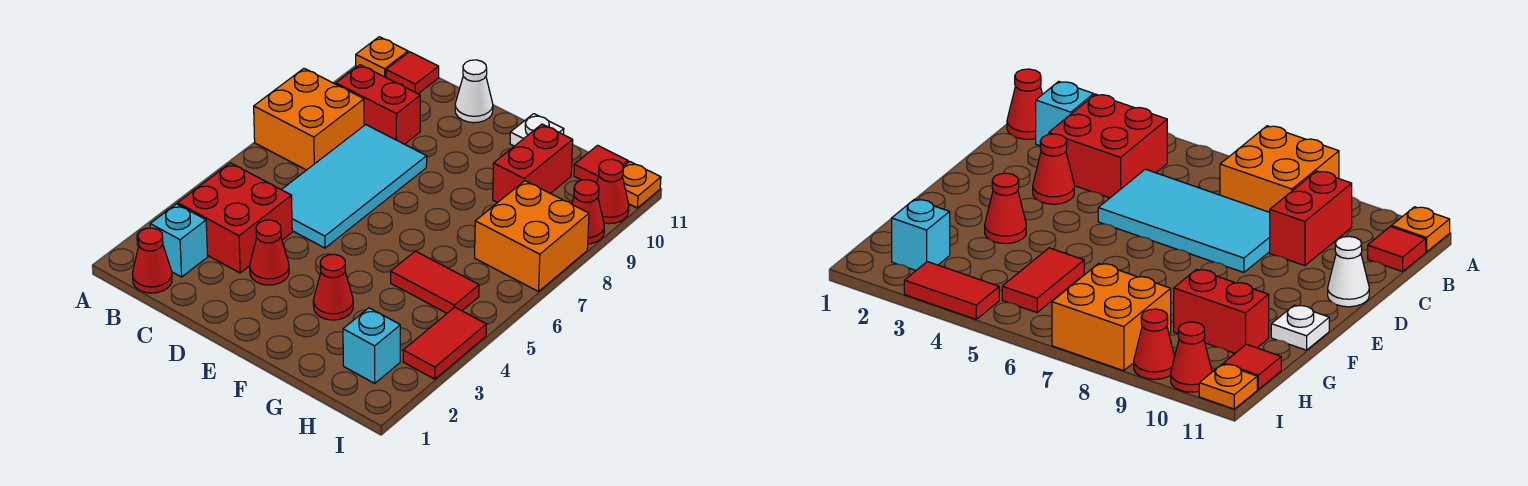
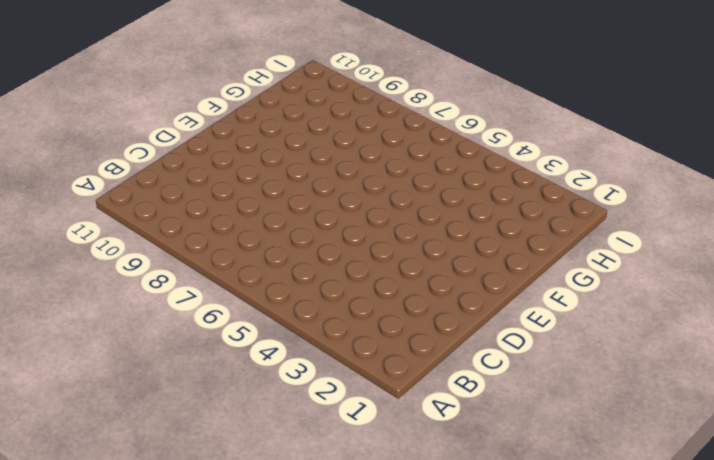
none -> orange brick A7:B8 level 1
none -> orange plate A11 level 1
none -> red cone B1 level 1

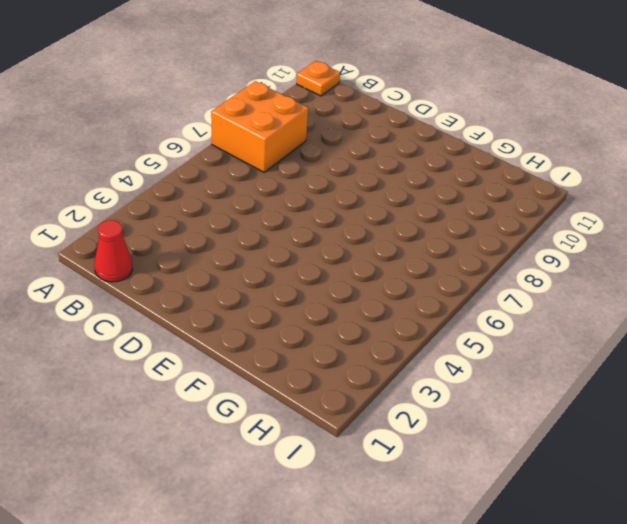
none -> cyan brick B2 level 1
none -> red brick B3:C4 level 1
none -> red brick B9:C9 level 1

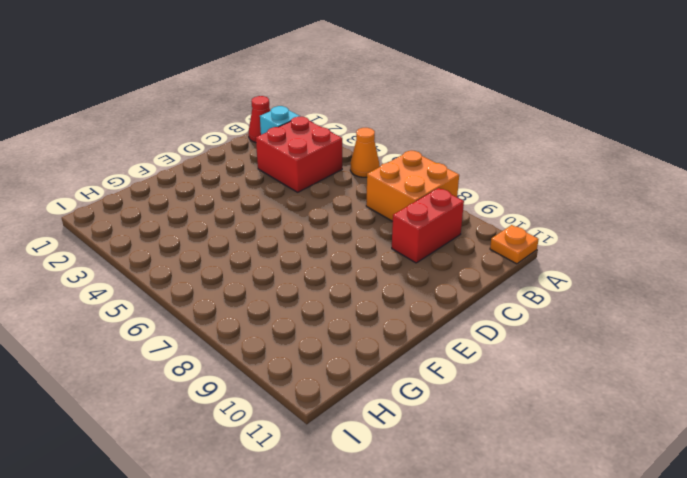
orange cone A5 level 1 -> none
none -> red tile B11 level 1
none -> cyan tile C5:D8 level 1
none -> red cone D3 level 1

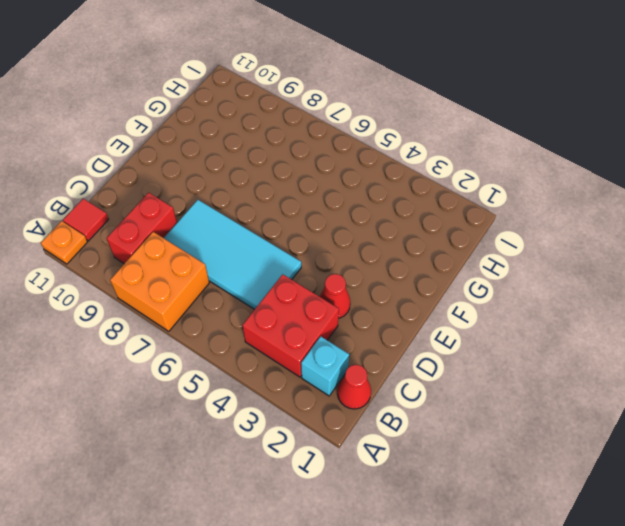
none -> white cone D11 level 1
none -> red cone F3 level 1
none -> white plate F11 level 1

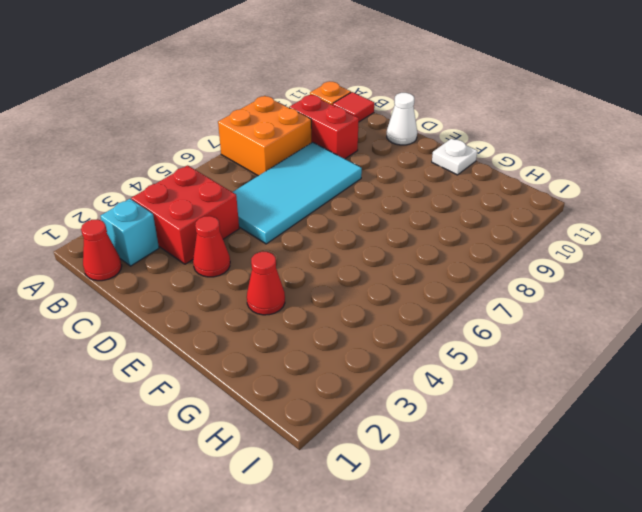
none -> red tile G5:H5 level 1
none -> red brick G9:G10 level 1
none -> cyan brick H2 level 1

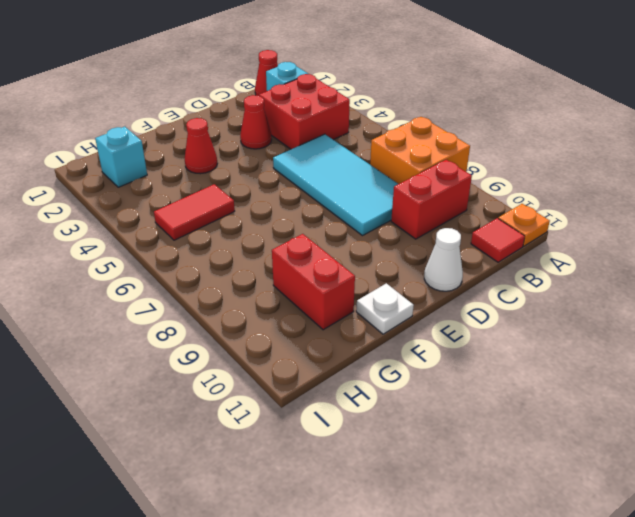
none -> orange brick H7:I8 level 1
none -> red tile H11 level 1
none -> red tile I3:I4 level 1

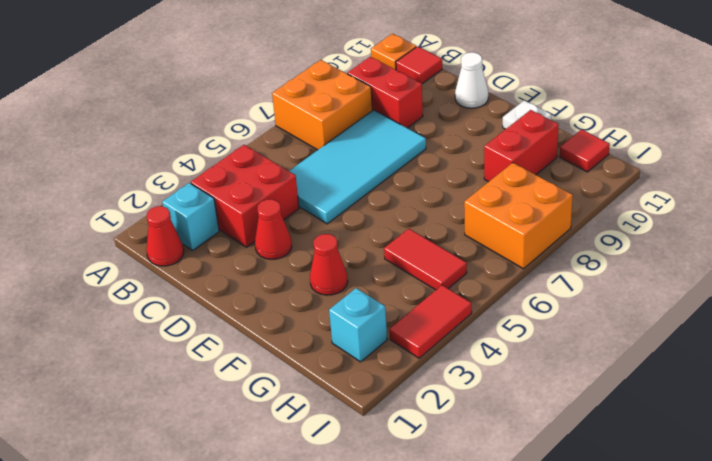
none -> red cone I9 level 1
none -> red cone I10 level 1
none -> orange plate I11 level 1

